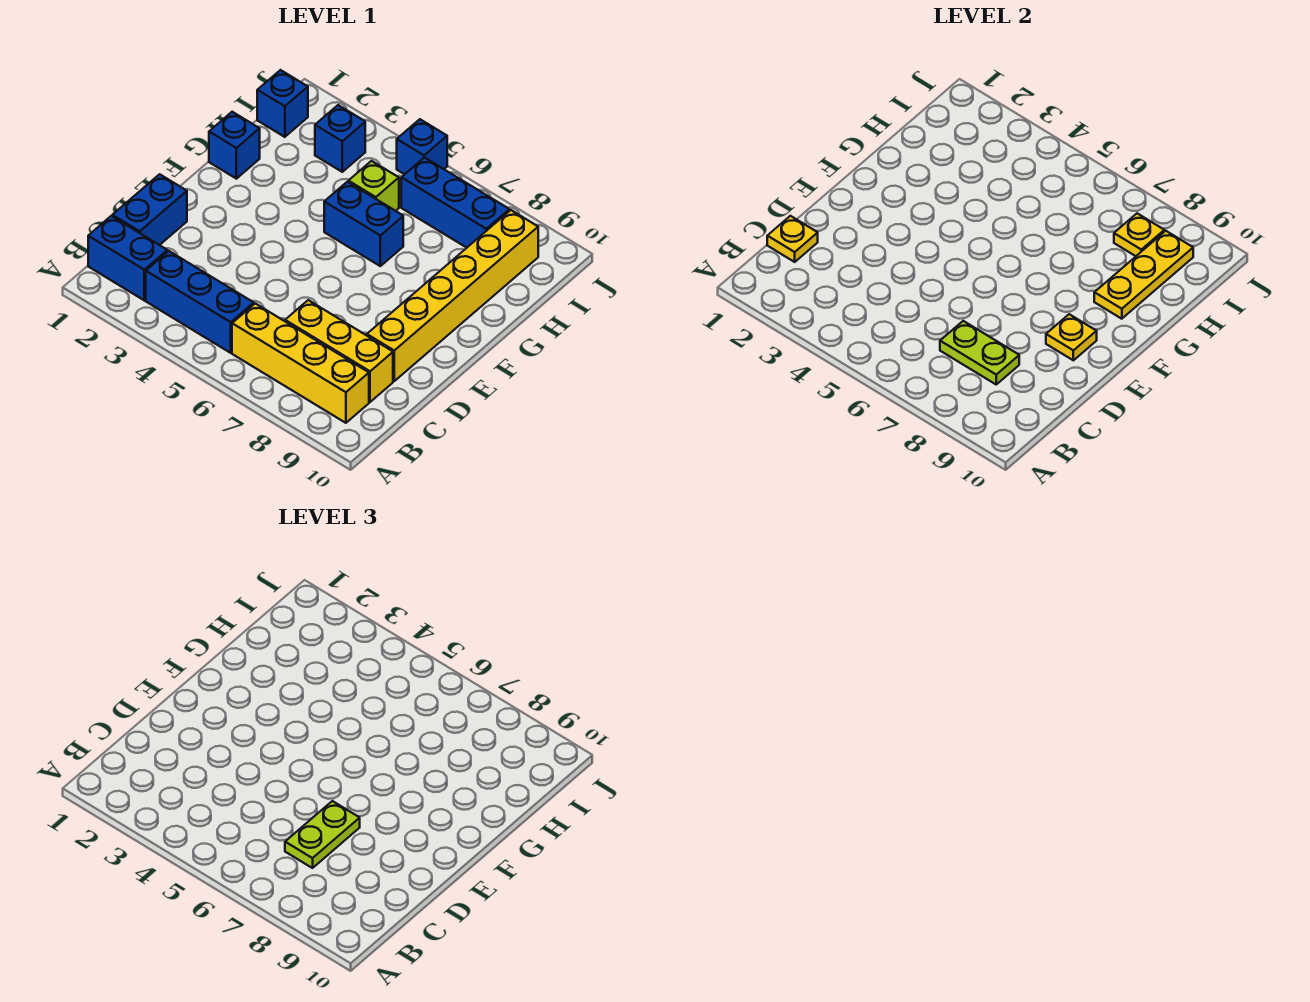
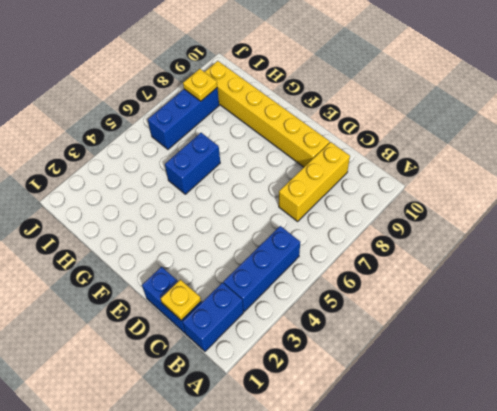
none -> yellow brick B6:B9 level 1
none -> blue brick G1 level 1
none -> lime brick H5 level 1

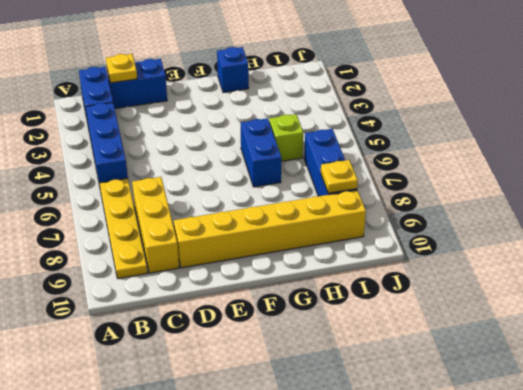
yellow plate B6:B9 level 1 -> yellow brick B6:B9 level 1
none -> blue brick I1 level 1
none -> blue brick I3 level 1
none -> blue brick J5 level 1

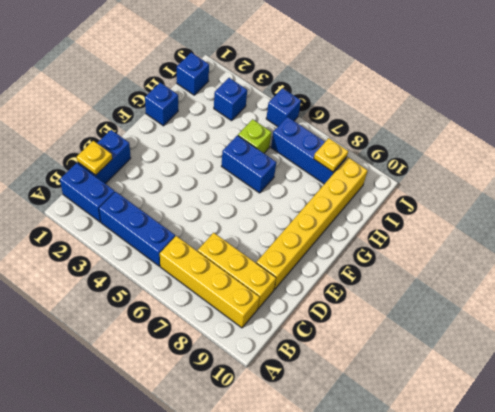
none -> lime plate C7:C8 level 2
none -> yellow plate E9 level 2
none -> yellow plate G9:I9 level 2

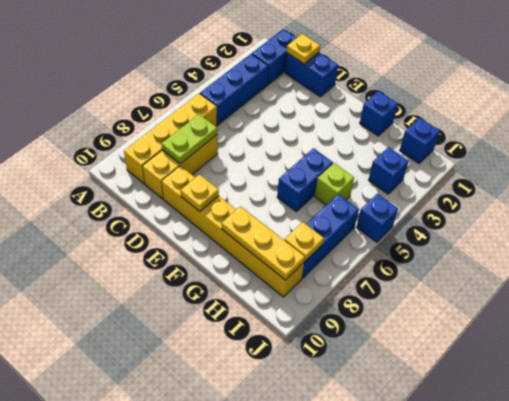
none -> lime plate C7:D7 level 3

